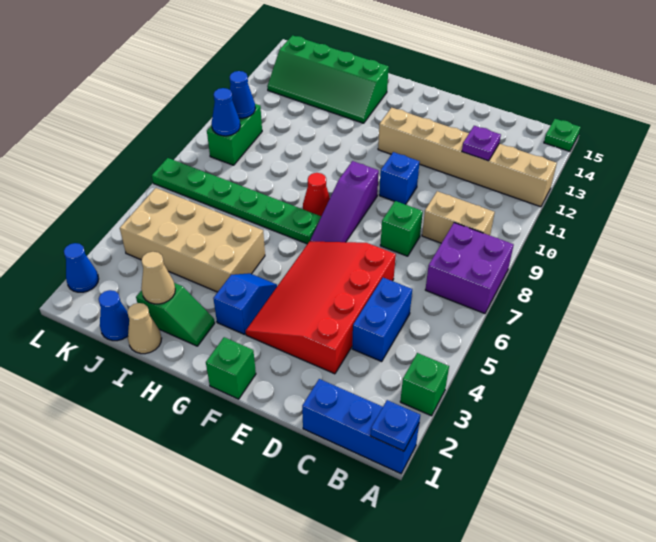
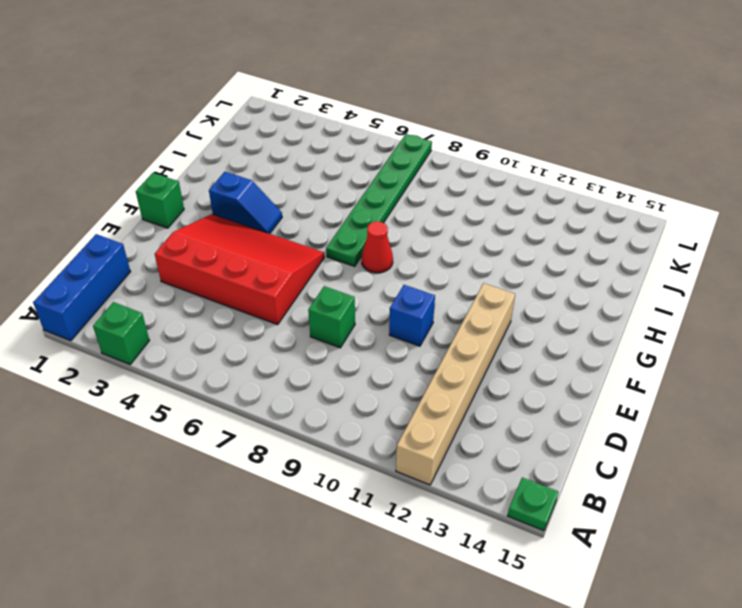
none -> purple brick A7:B8 level 1
none -> tan brick B9:C9 level 1
none -> blue brick C4:C5 level 1

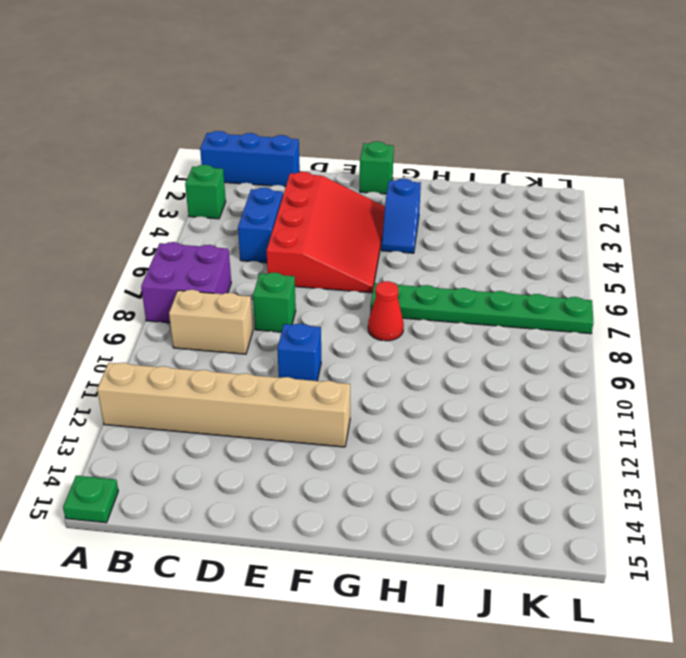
none -> purple slope F7:F9 level 1 top 9
none -> green slope H2:I2 level 1 top I
none -> tan brick H4:K5 level 1

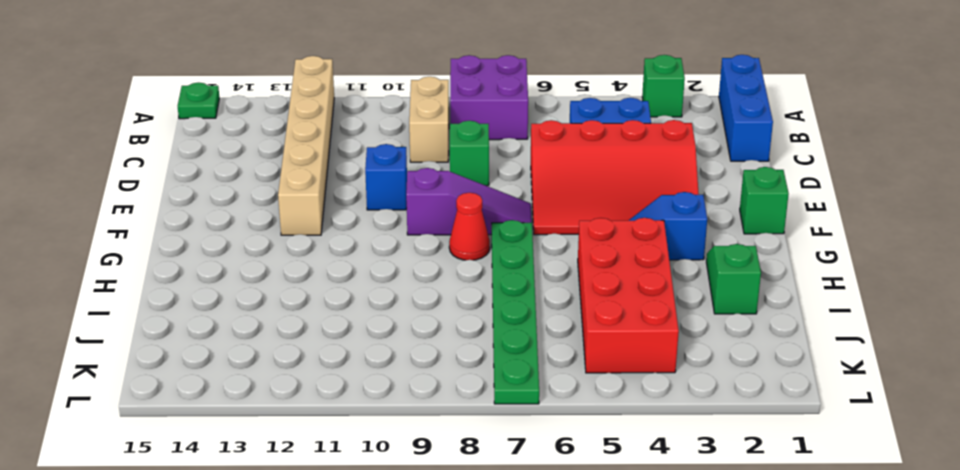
red brick H4:K5 level 1 -> tan brick H4:K5 level 1
none -> green slope H13:K14 level 1 top 14
none -> tan cone I1 level 1
none -> blue cone J1 level 1

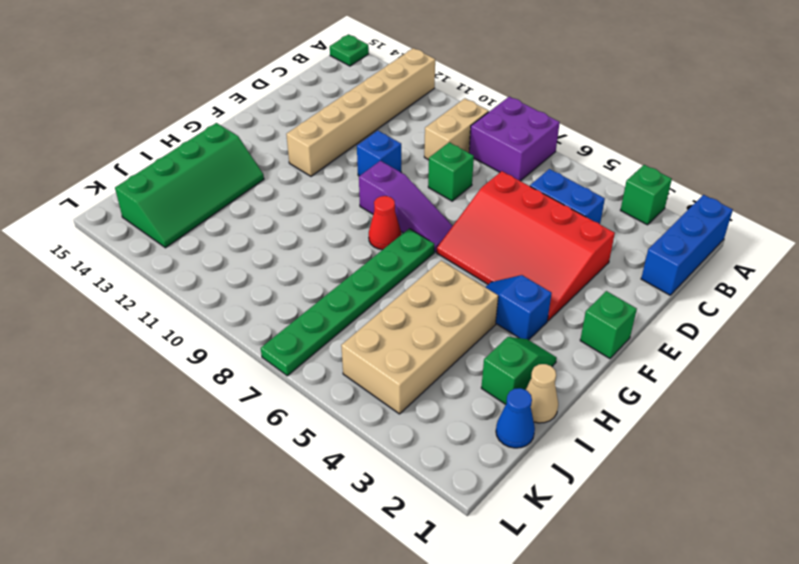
none -> green brick K9:K10 level 1
none -> blue cone L2 level 1
none -> blue plate A1 level 2

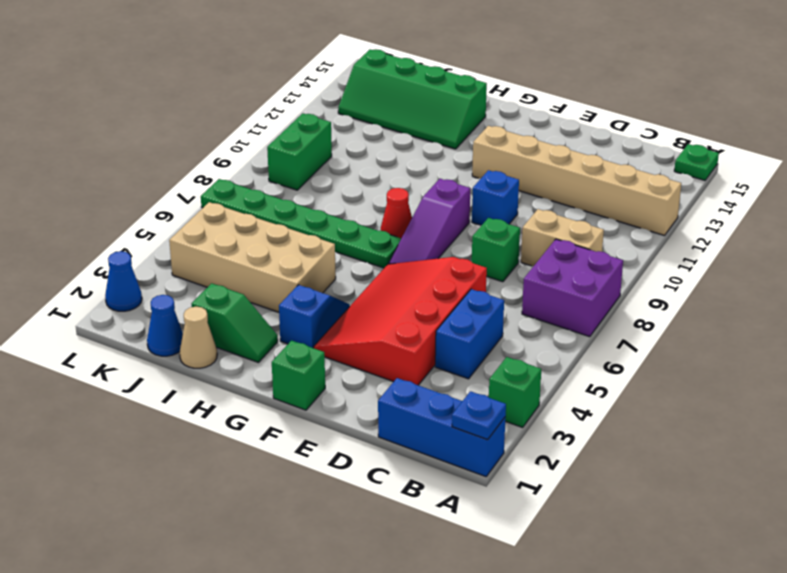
none -> purple plate C12 level 2
none -> tan cone I2 level 2
none -> blue cone K9 level 2

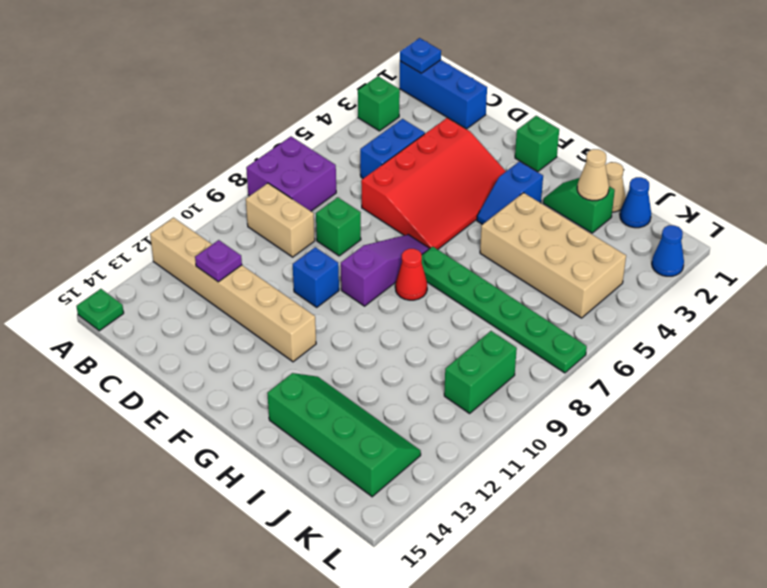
none -> blue cone K9 level 2
none -> blue cone K10 level 2

